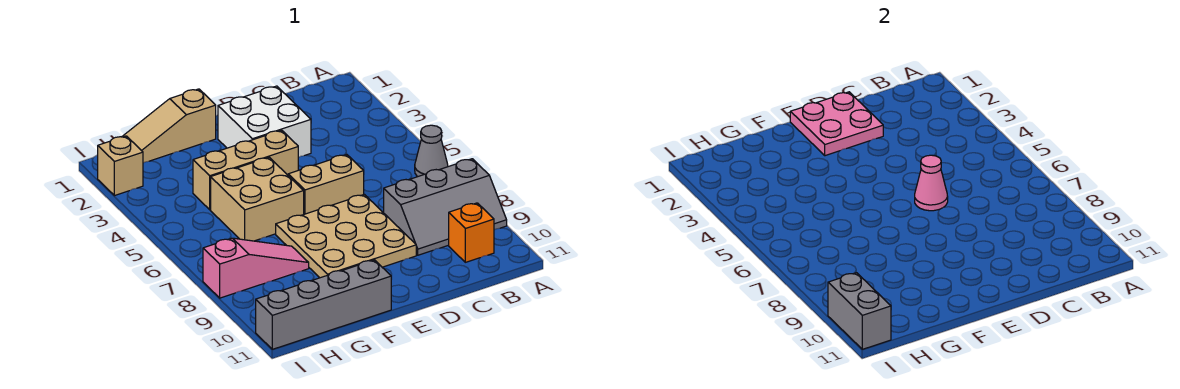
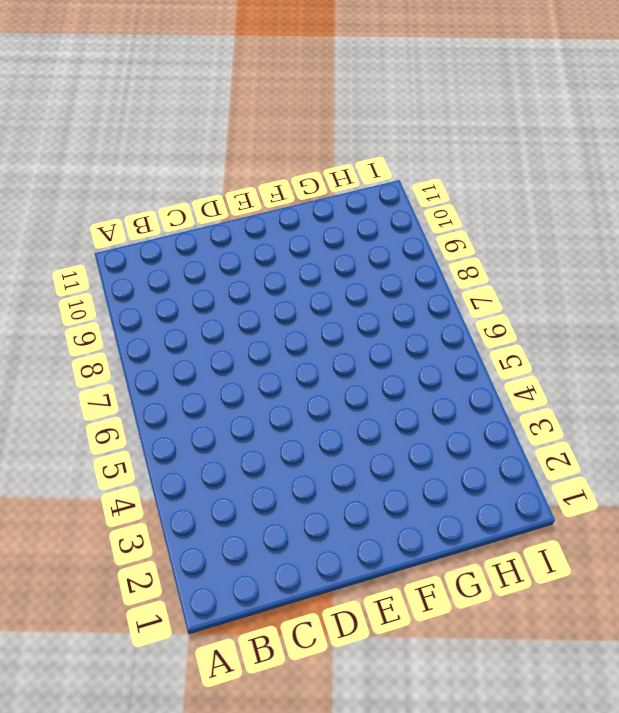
none -> grey cone A6 level 1
none -> grey slope A8:C9 level 1 top 8
none -> orange brick B10 level 1

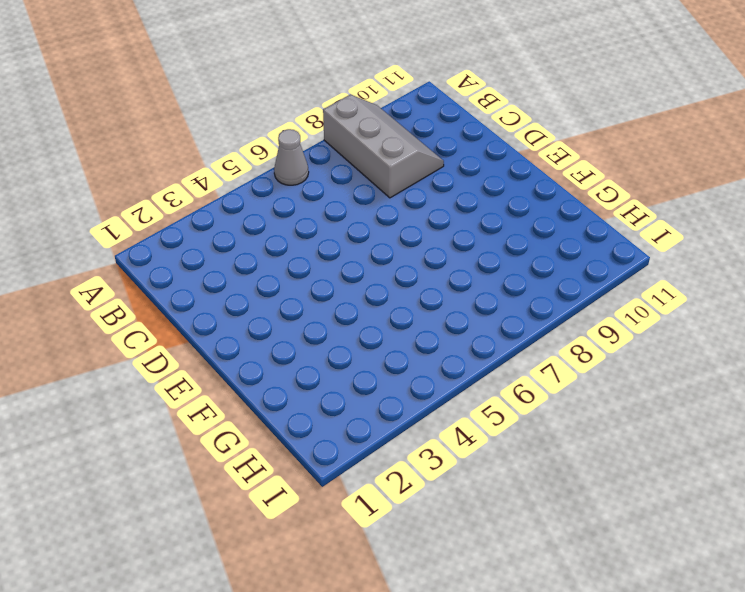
none -> orange brick B10 level 1
none -> white brick D2:E3 level 1
none -> tan brick D6:E6 level 1

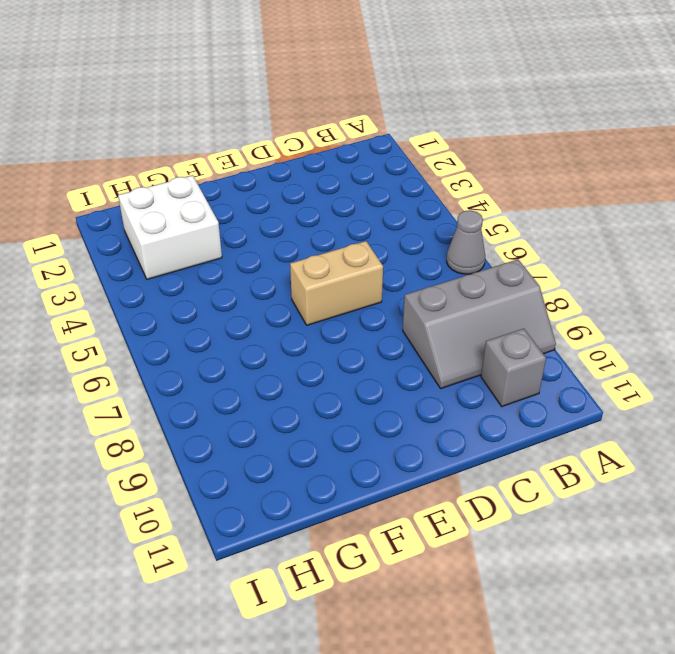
grey brick B10 level 1 -> orange brick B10 level 1
white brick G2:H3 level 1 -> white brick D2:E3 level 1
none -> tan plate D7:F9 level 1
none -> tan brick E4:G4 level 1
none -> tan slope F1:H1 level 1 top F

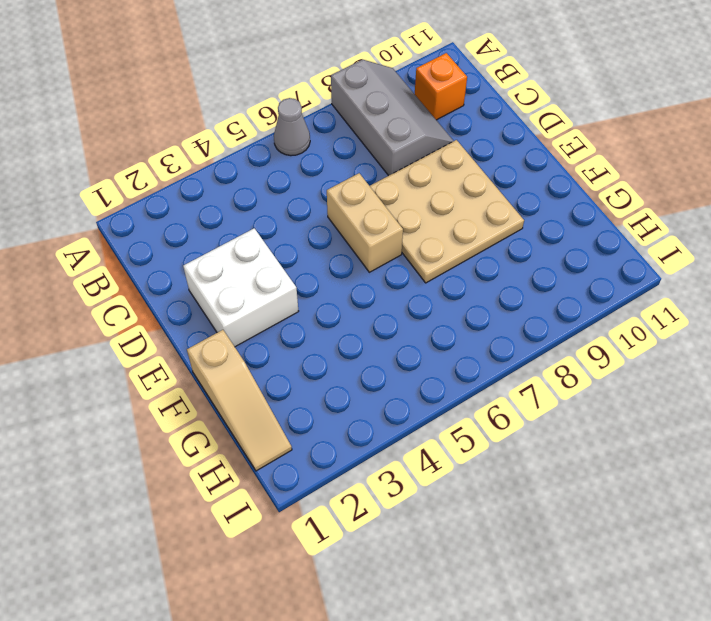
none -> tan brick E4:G4 level 1
none -> tan brick F5:G6 level 1
none -> grey brick F11:I11 level 1

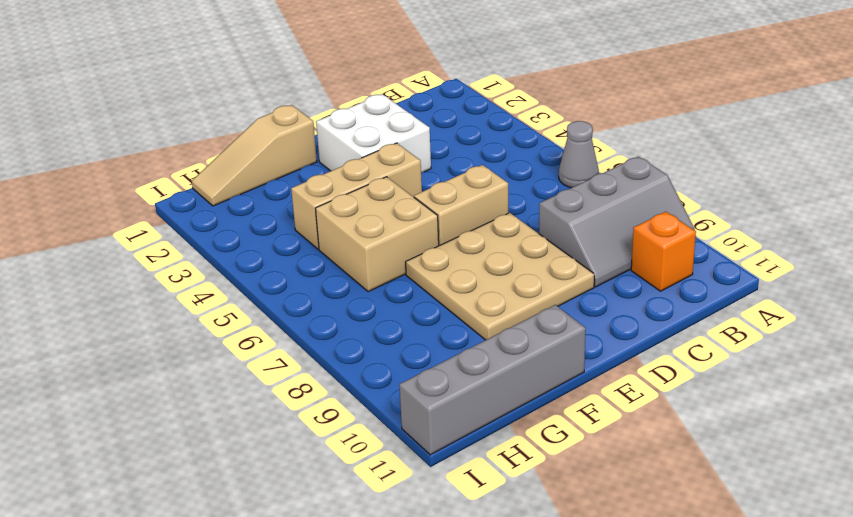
none -> pink slope G8:I8 level 1 top I
none -> tan brick I2 level 1
none -> pink plate D1:E2 level 2

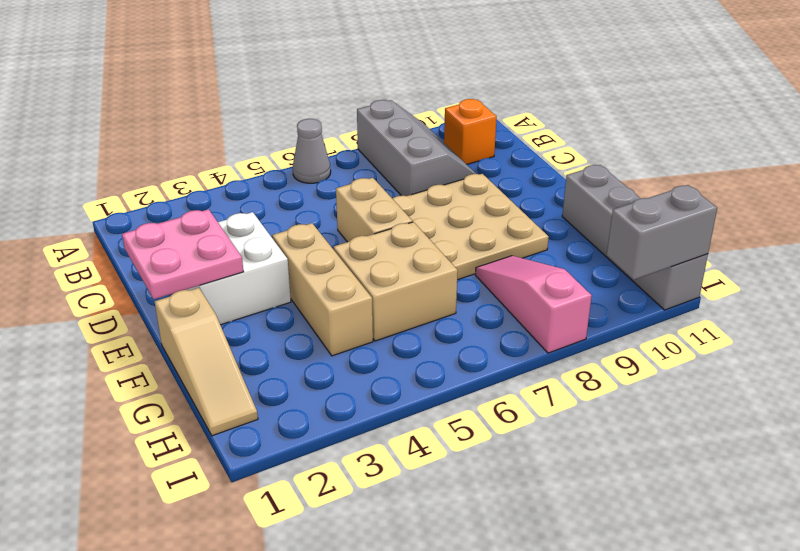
none -> tan brick I2 level 1
none -> pink cone D6 level 2

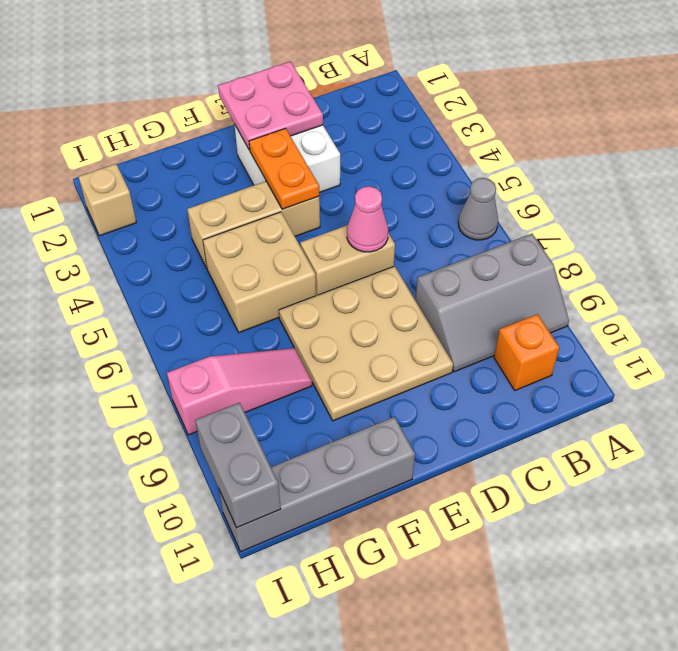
orange plate E3:E4 level 2 -> none
none -> tan slope F1:H1 level 1 top F

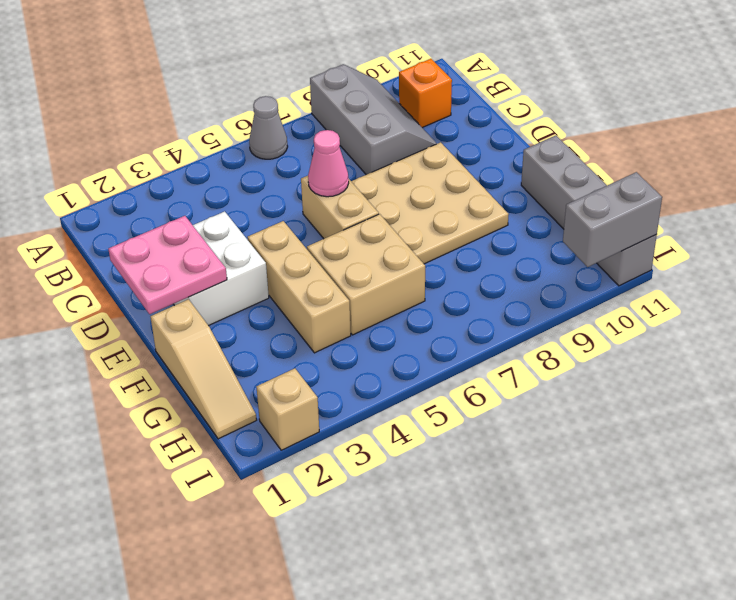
none -> pink slope G8:I8 level 1 top I

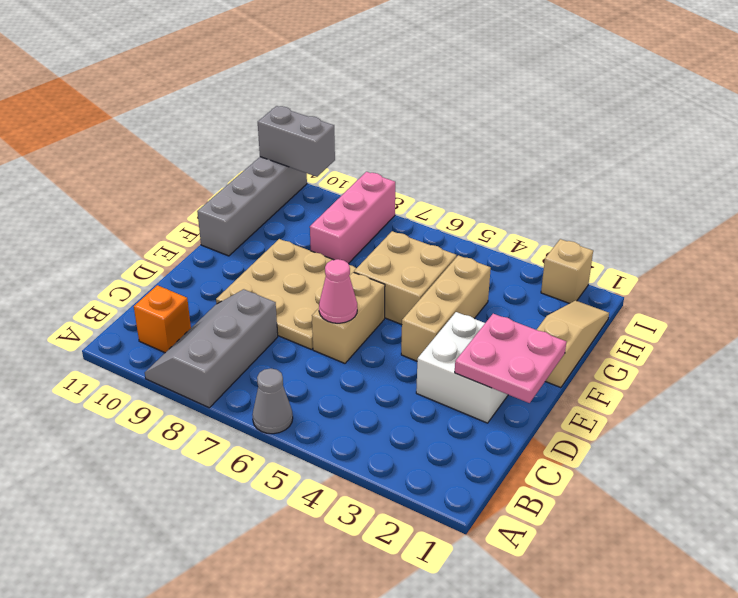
pink brick G8:I8 level 1 -> pink slope G8:I8 level 1 top I

